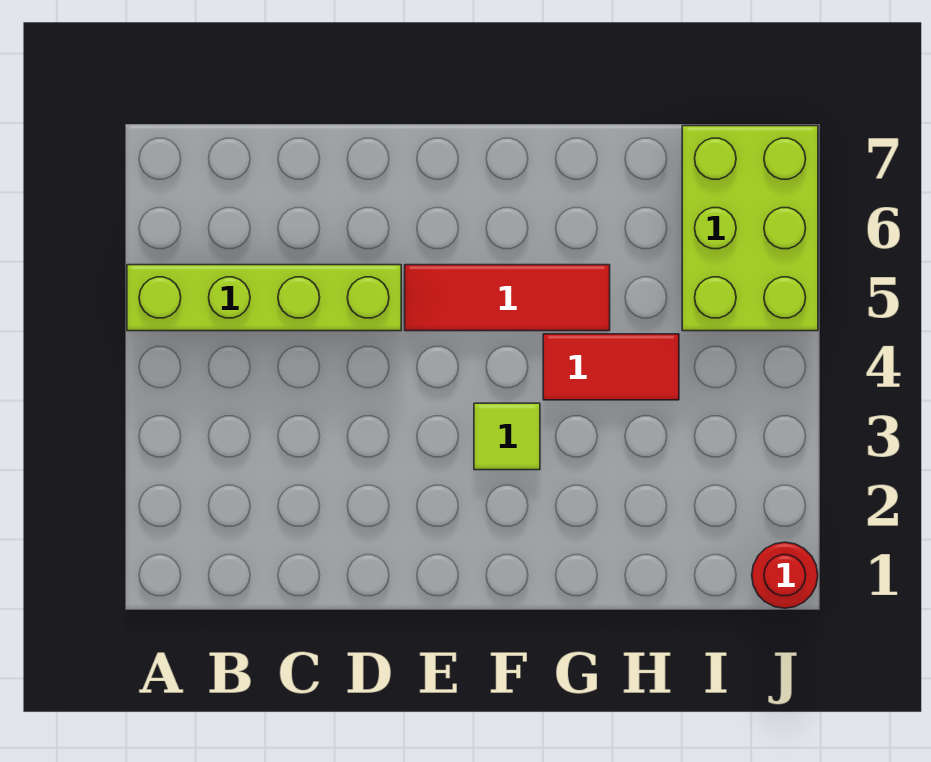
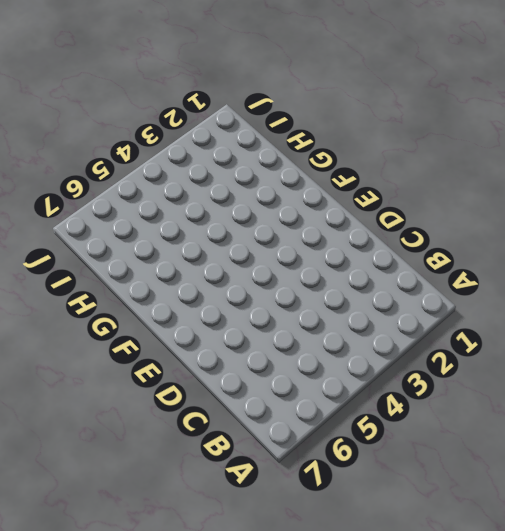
none -> lime brick A5:D5 level 1
none -> red tile E5:G5 level 1

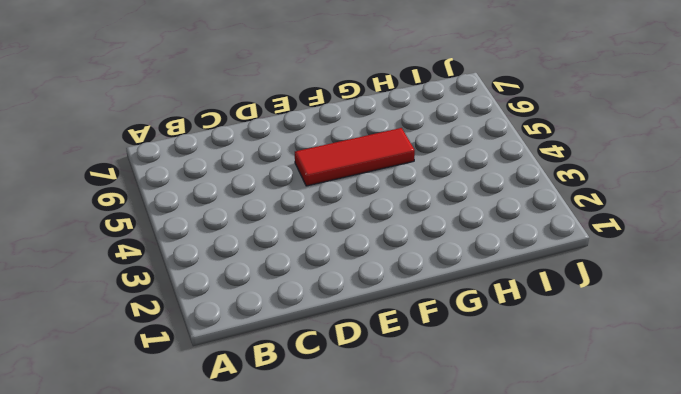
none -> lime brick A5:D5 level 1
none -> lime tile F3 level 1

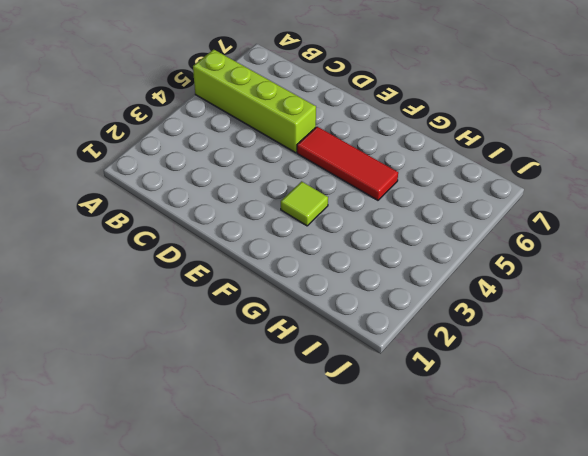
none -> red tile G4:H4 level 1
none -> lime brick I5:J7 level 1

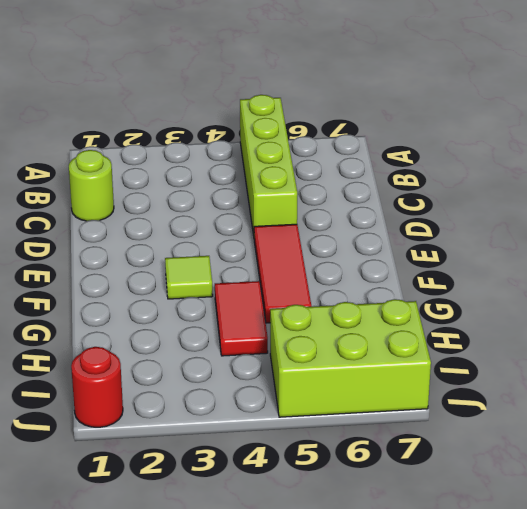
lime round brick C1 level 1 -> none

